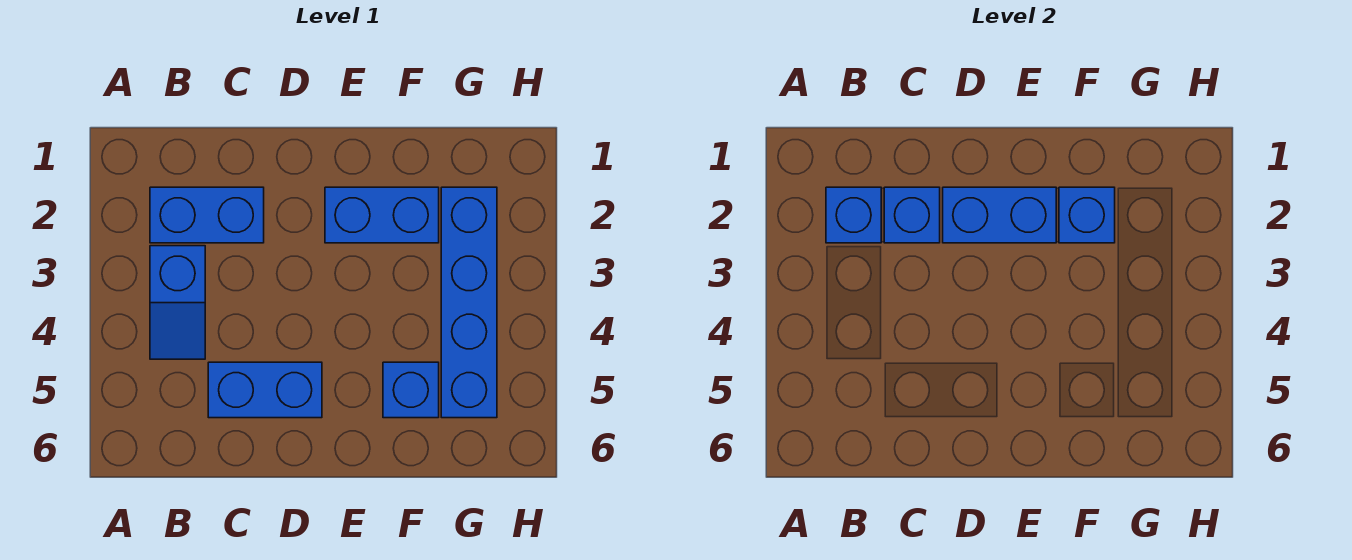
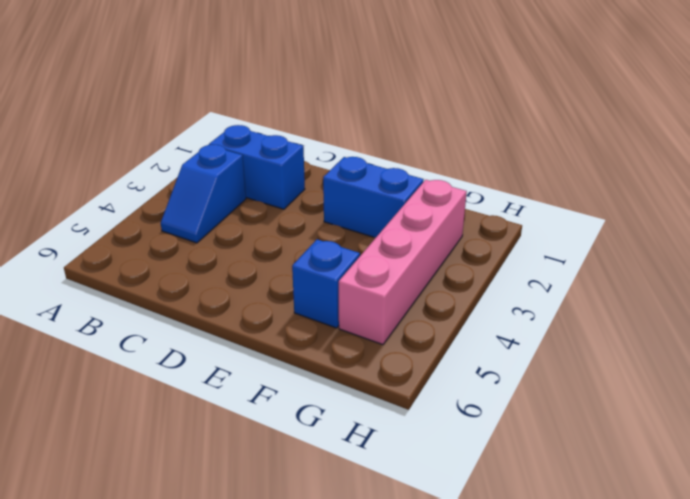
pink brick G2:G5 level 1 -> blue brick G2:G5 level 1
none -> blue brick C5:D5 level 1
none -> blue brick B2 level 2

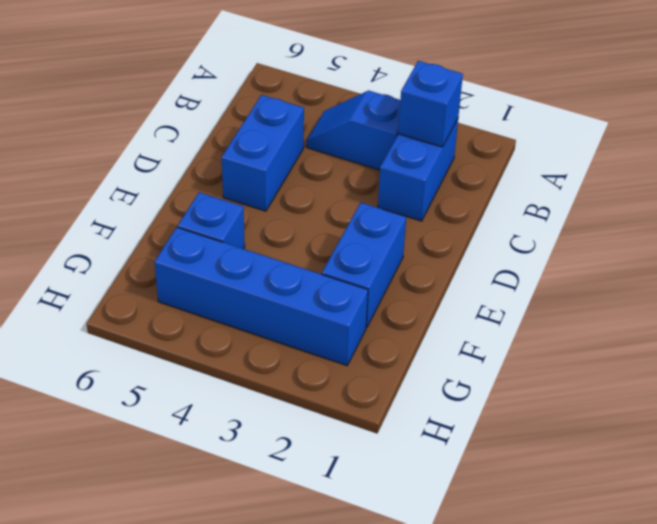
none -> blue brick C2 level 2
none -> blue brick D2:E2 level 2

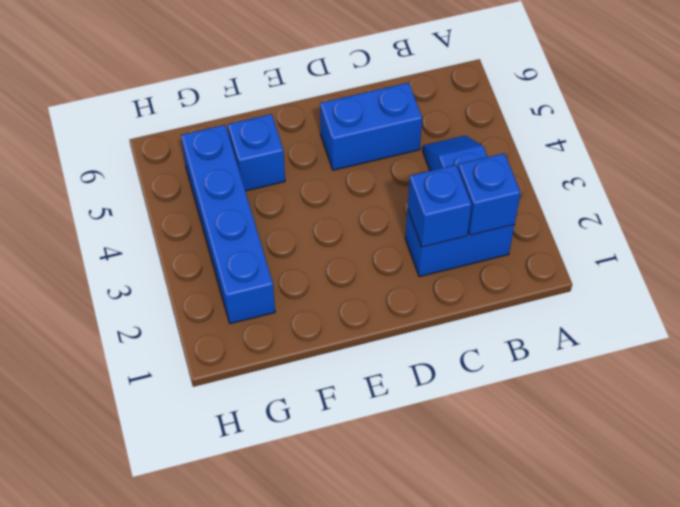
none -> blue brick E2:F2 level 1
none -> blue brick D2:E2 level 2

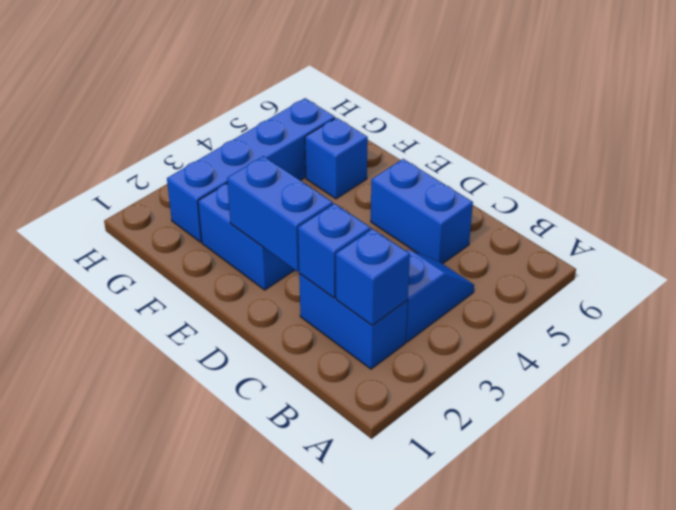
none -> blue brick F2 level 2

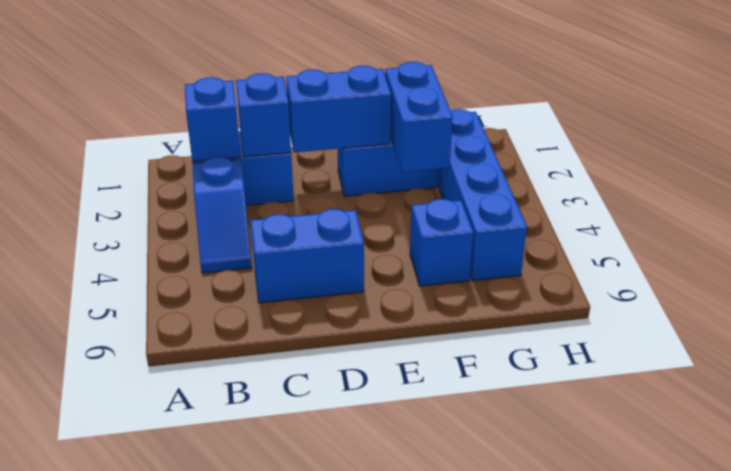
blue brick F2:F3 level 2 -> blue brick F2 level 2

